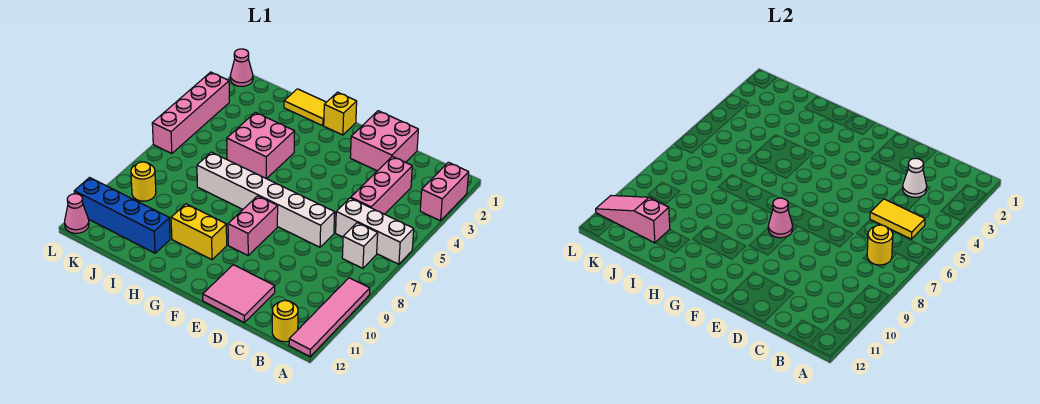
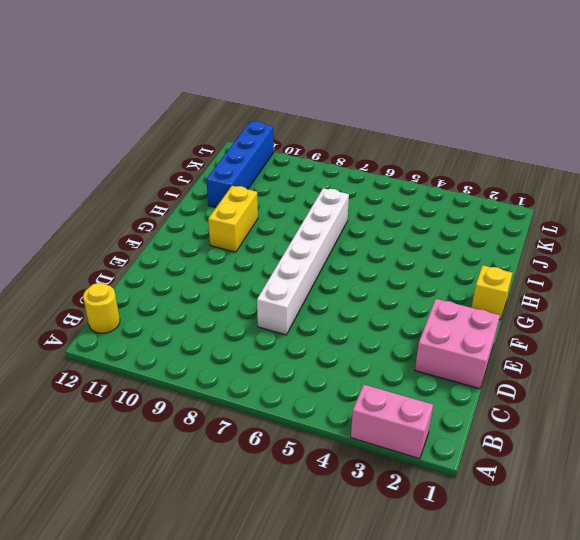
none -> white brick A6:C6 level 1
none -> pink tile A9:A12 level 1
none -> white brick B7 level 1

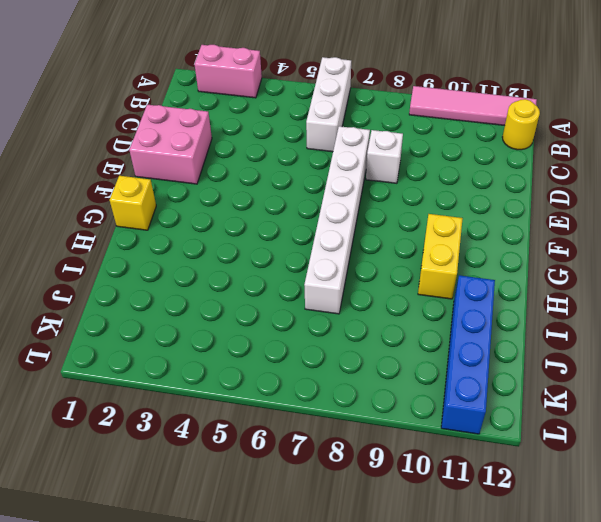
white brick D8 level 1 -> white brick B7 level 1
none -> pink brick C3:C5 level 1
none -> pink tile D11:E12 level 1
none -> pink brick F8:F9 level 1

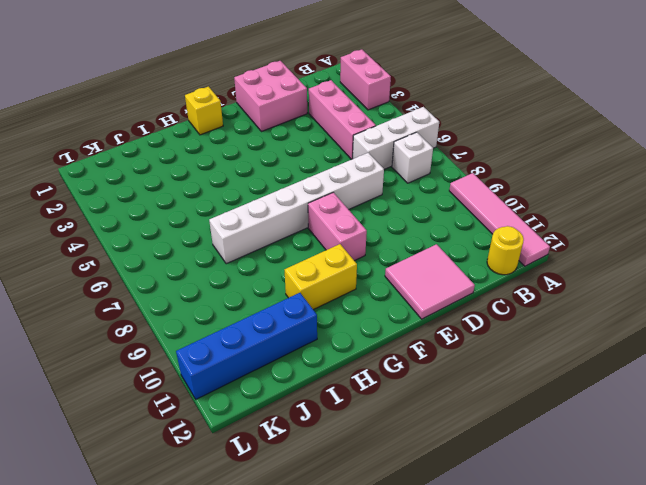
none -> yellow tile H1:I1 level 1
none -> pink brick H4:I5 level 1
none -> yellow round brick K9 level 1

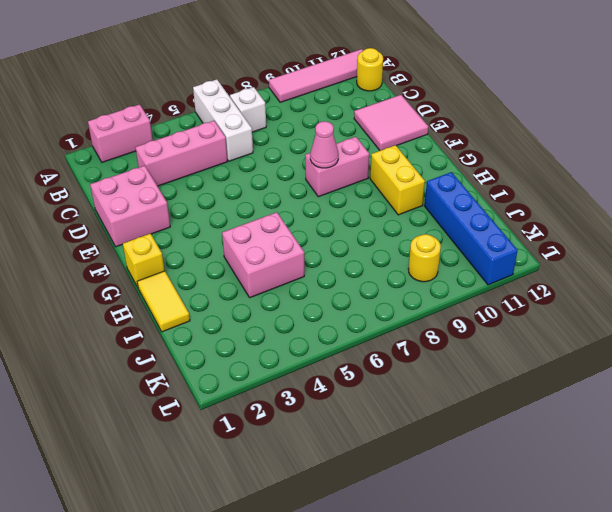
none -> white brick D7:I7 level 1
none -> pink cone L1 level 1
none -> pink brick L3:L6 level 1

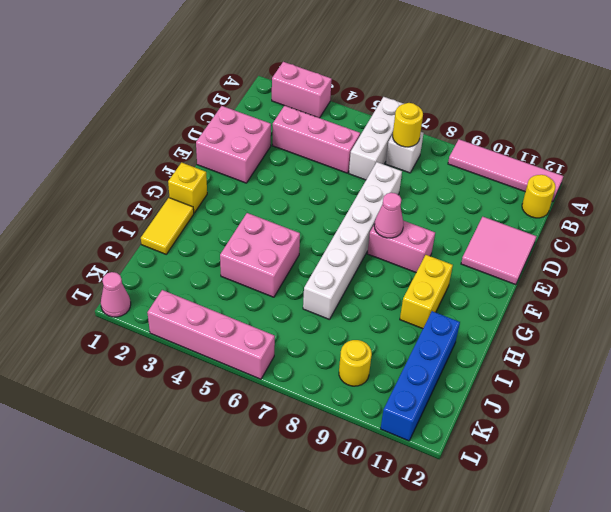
none -> pink cone L12 level 1
none -> yellow tile B5:C5 level 2
none -> white cone C3 level 2

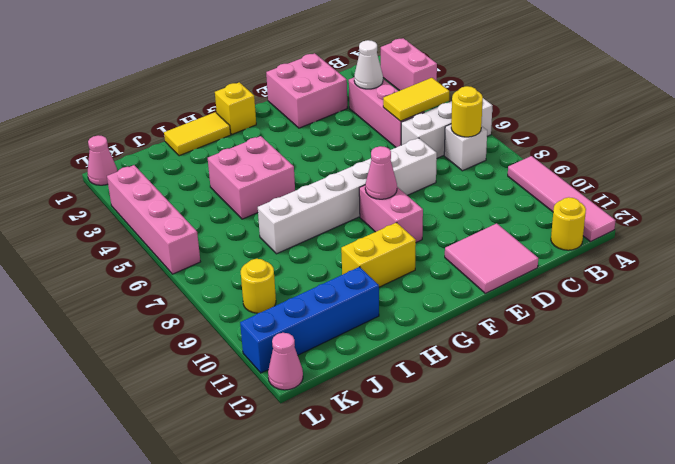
none -> pink slope J11:L11 level 2 top J

